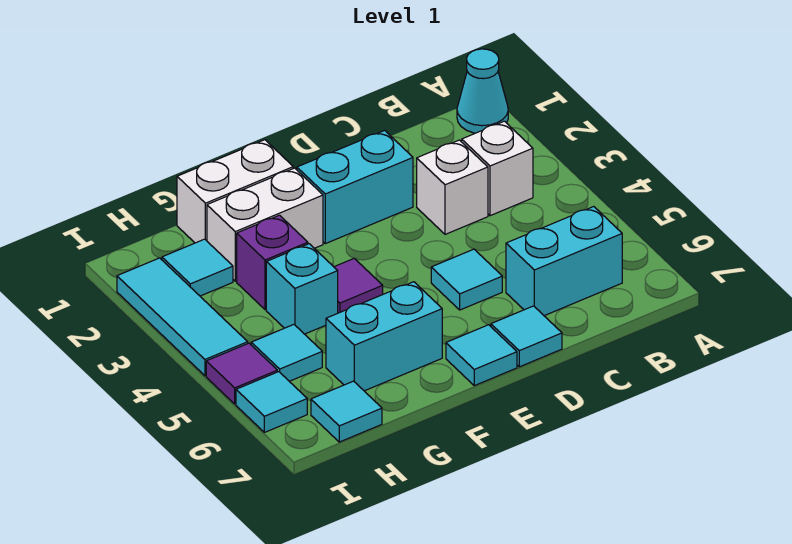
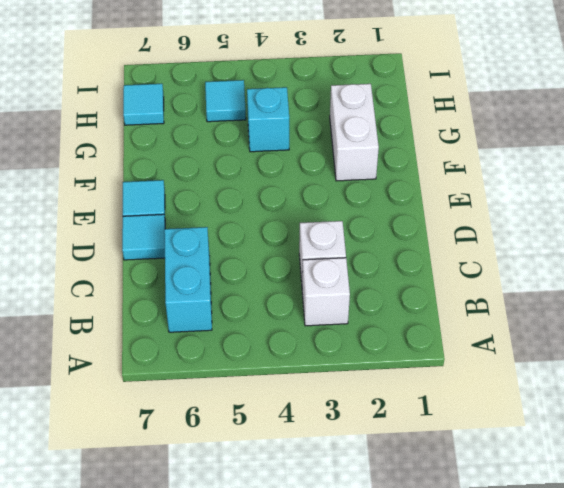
none -> cyan cone A1 level 1
none -> cyan brick D2:E2 level 1
none -> cyan tile D5 level 1

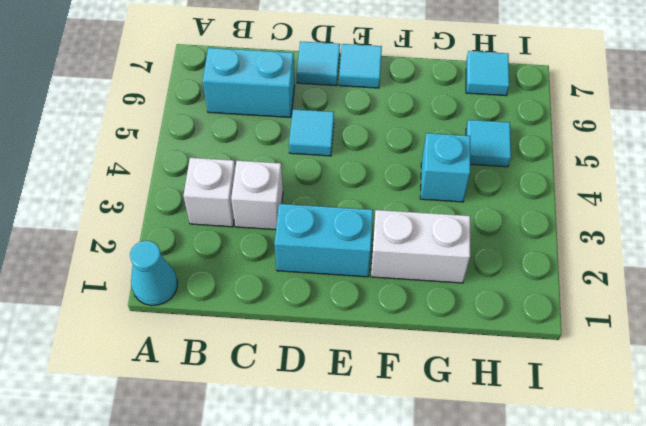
none -> white brick F1:G1 level 1
none -> purple tile F4 level 1
none -> cyan brick F6:G6 level 1

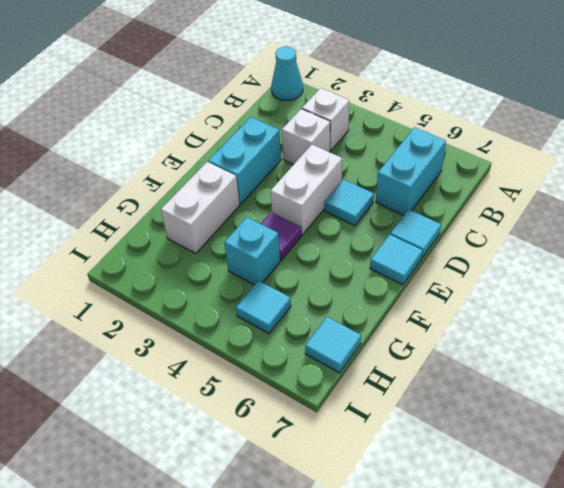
white brick D4:E4 level 1 -> white brick F1:G1 level 1
none -> cyan brick F6:G6 level 1
none -> purple brick G3 level 1
none -> cyan tile H2 level 1

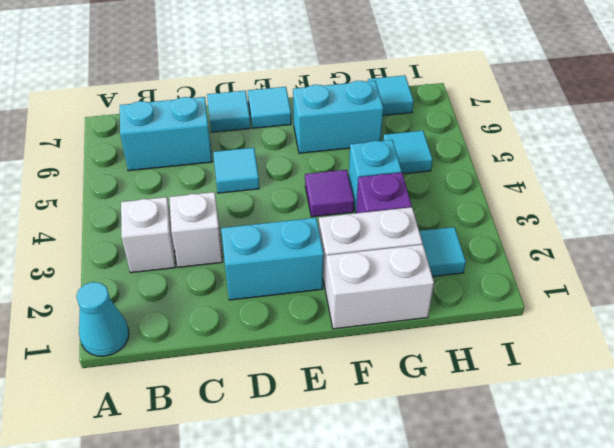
none -> cyan tile I2:I4 level 1
none -> purple tile I5 level 1
none -> cyan tile I6 level 1

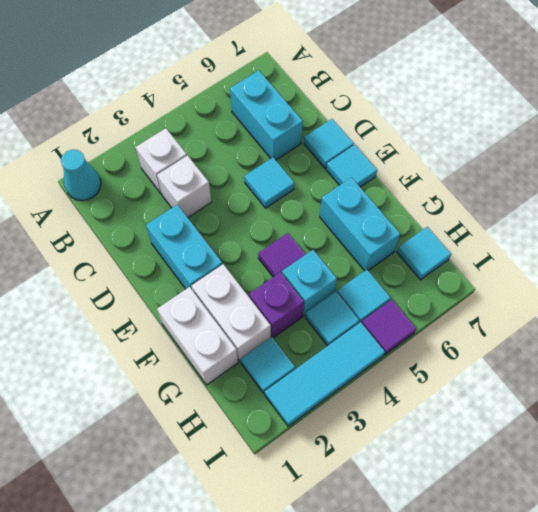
cyan tile H4 level 1 -> cyan tile I6 level 1

